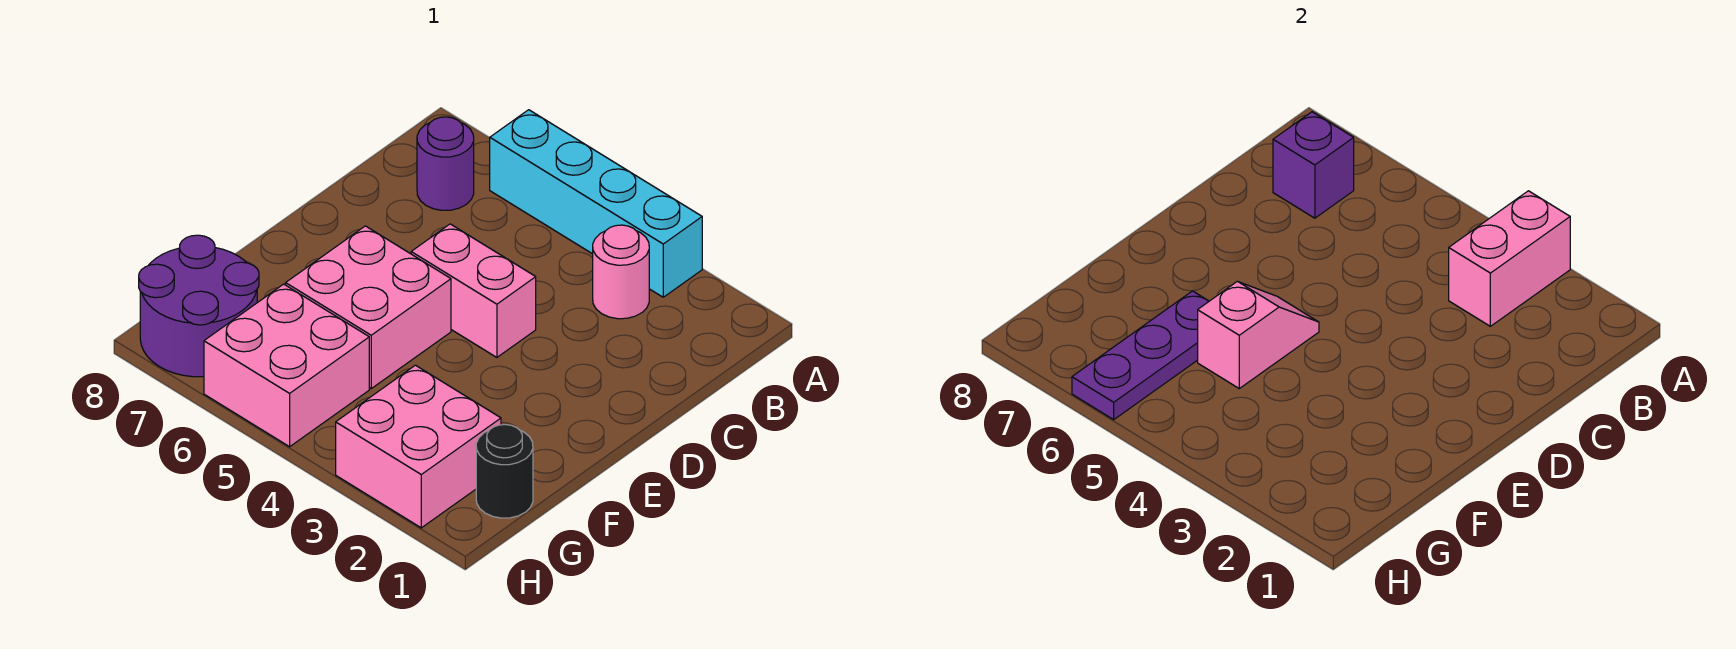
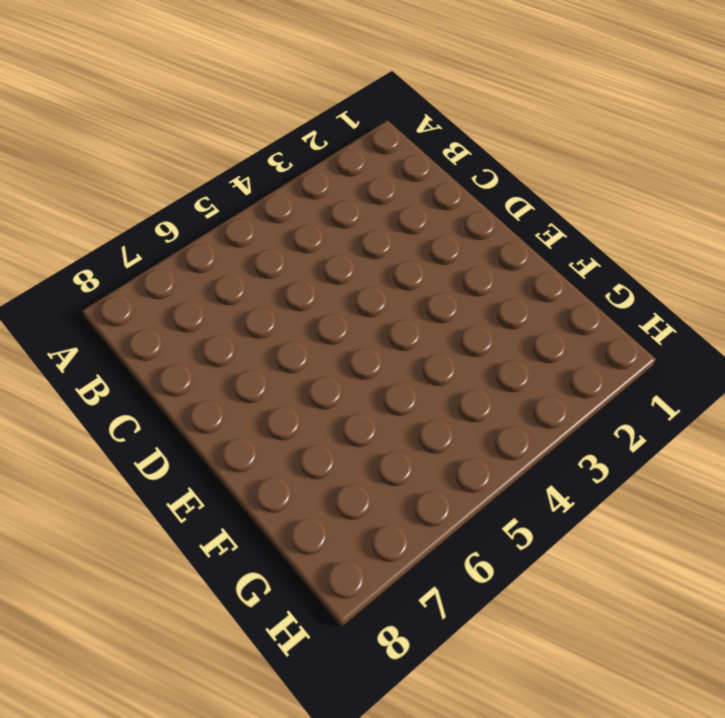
none -> cyan brick A3:A6 level 1
none -> pink round brick B3 level 1
none -> purple round brick B7 level 1

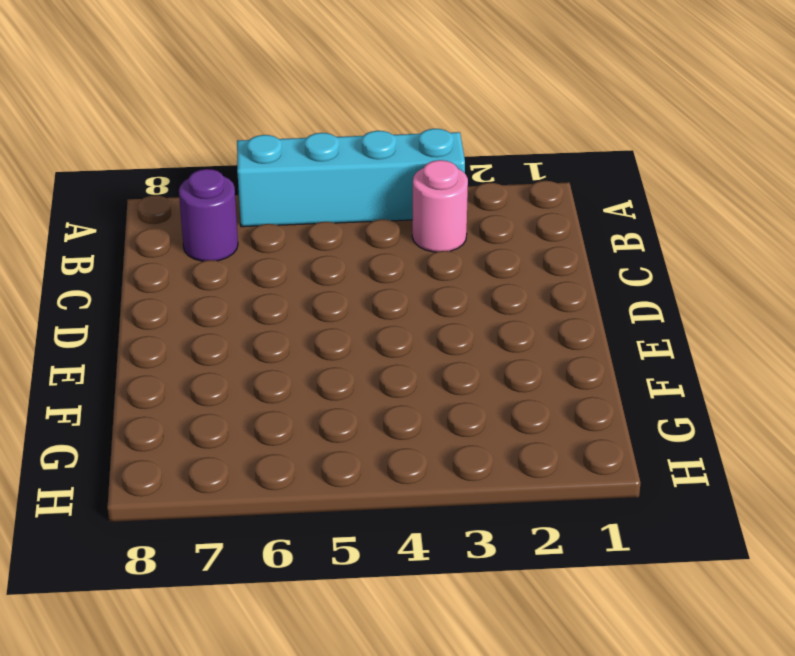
none -> pink brick D4:D5 level 1
none -> pink brick E5:F6 level 1
none -> black round brick G1 level 1

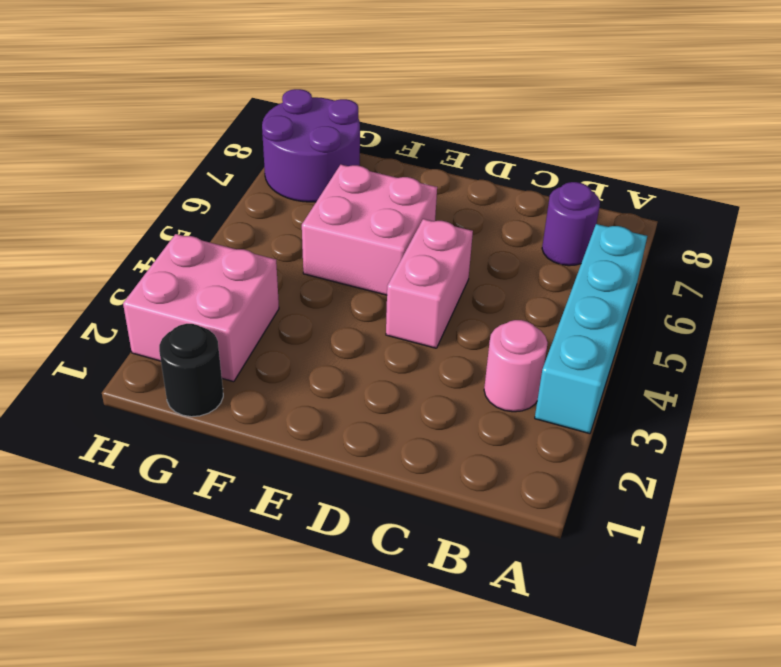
none -> pink brick G5:H6 level 1
none -> pink brick A3:B3 level 2
none -> purple brick B7 level 2

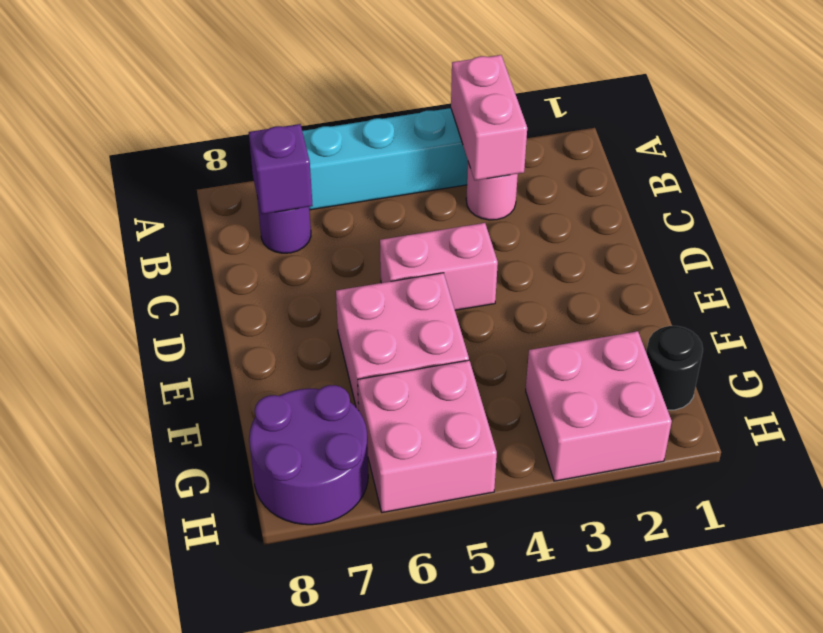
none -> pink slope E5:F5 level 2 top F
none -> purple plate F6:H6 level 2

